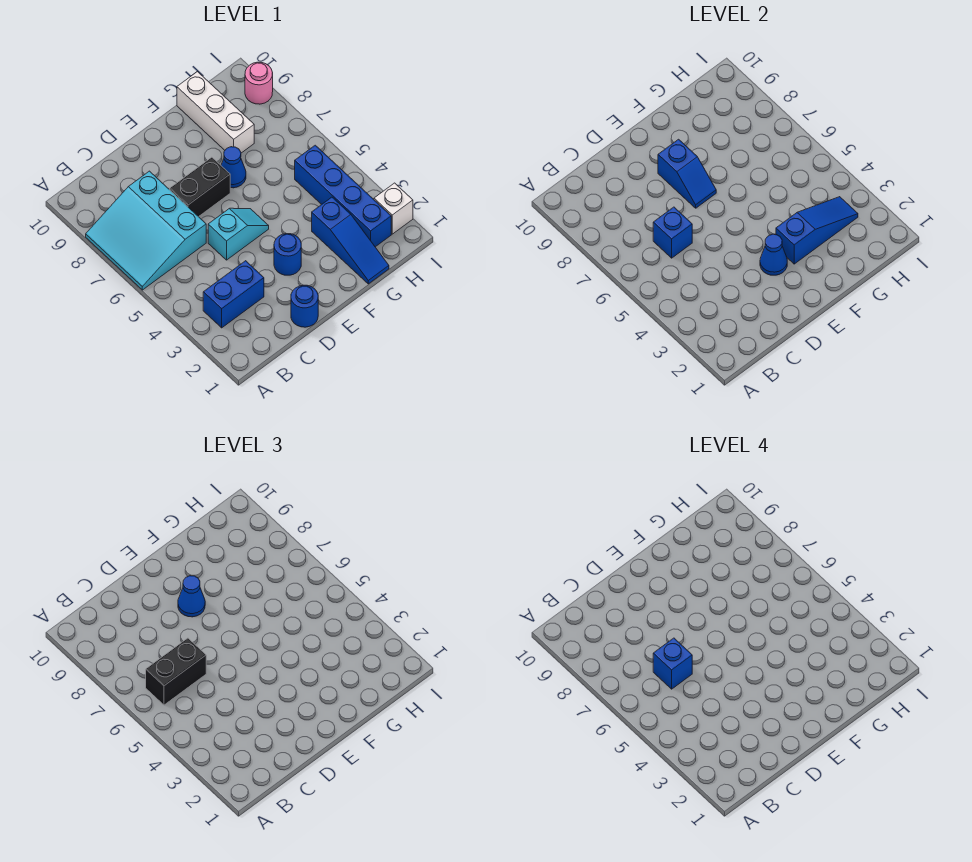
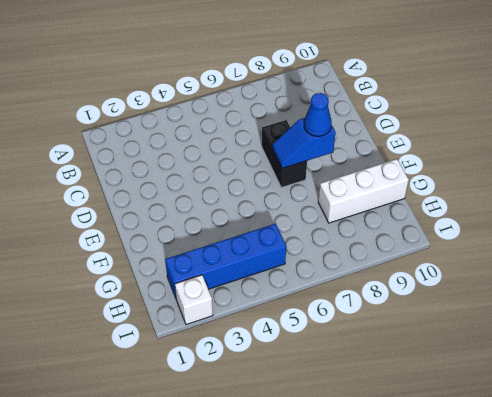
none -> cyan slope A6:C8 level 1 top C
none -> blue brick B3:C3 level 1
none -> blue round brick D1 level 1

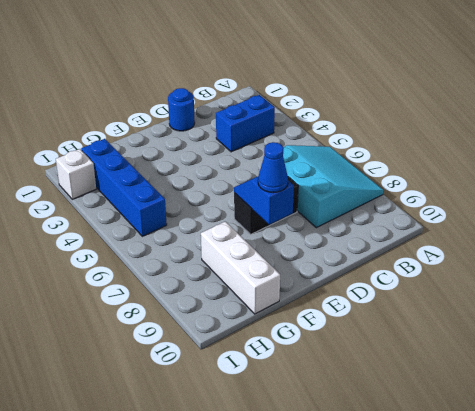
none -> cyan slope D5:E5 level 1 top D
none -> blue round brick E3 level 1
none -> blue cone F7 level 1

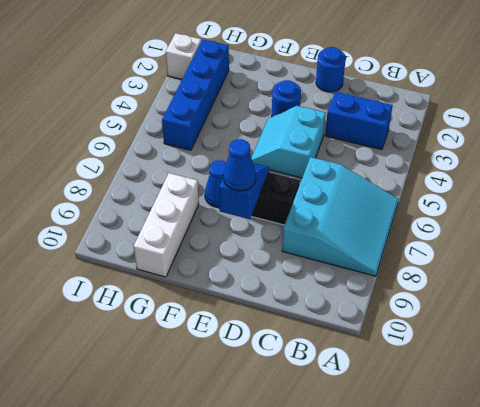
cyan slope D4:E5 level 1 top D -> cyan slope D5:E5 level 1 top D
none -> blue slope G1:G3 level 1 top 3
none -> pink round brick I9 level 1
none -> blue brick C6 level 2

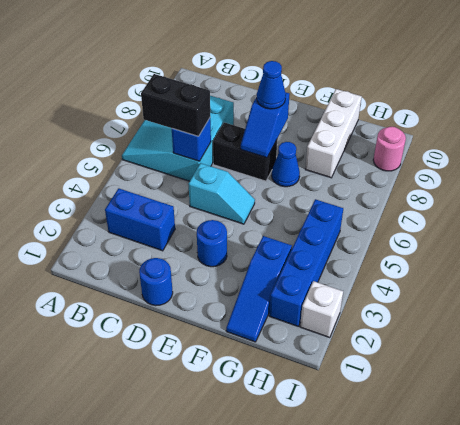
none -> blue cone E3 level 2
none -> blue slope F3:H3 level 2 top F
none -> blue brick C6 level 4

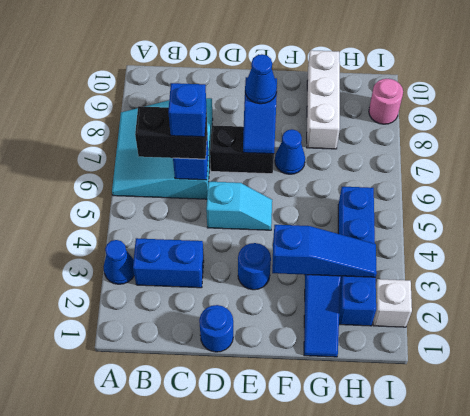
blue cone A3 level 1 -> blue cone E3 level 2

